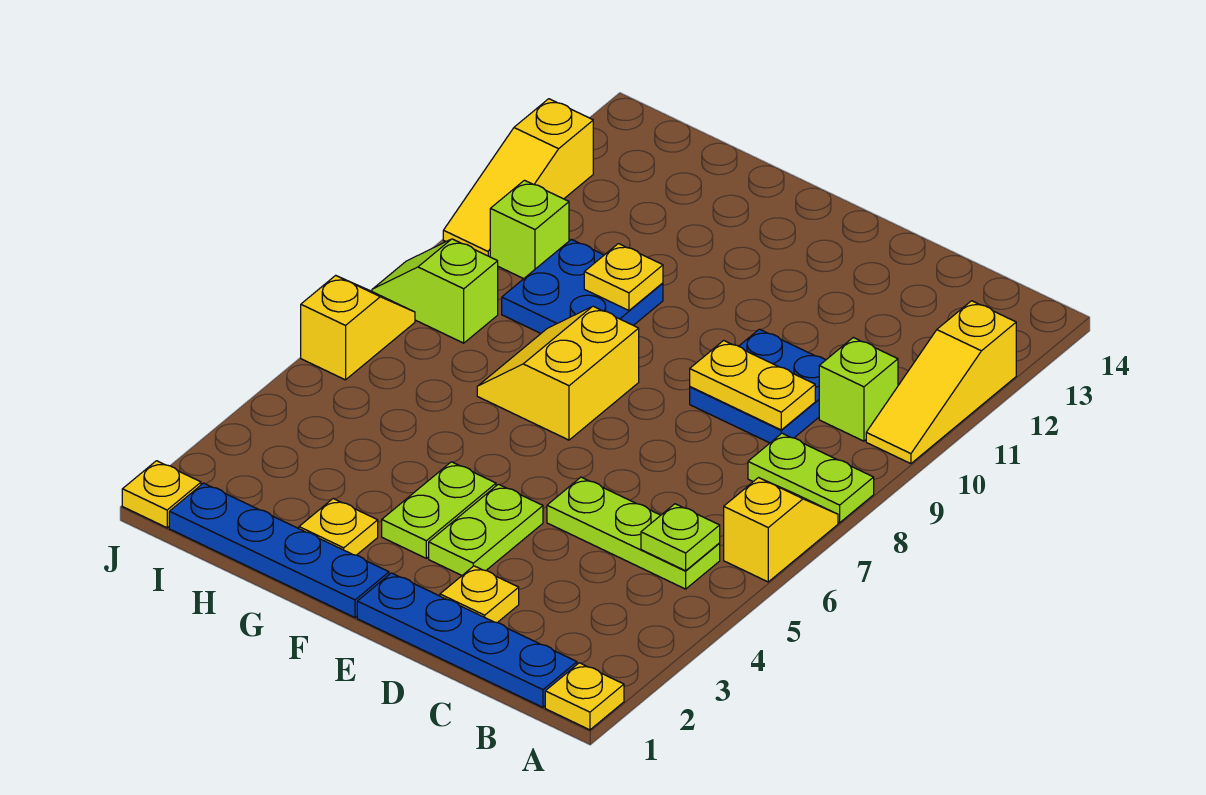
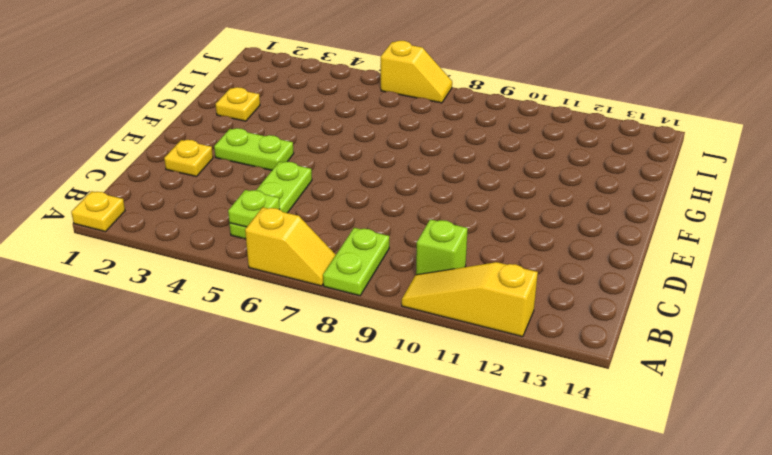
none -> blue plate B1:E1 level 1
none -> blue plate C9:D10 level 1
none -> blue plate F1:I1 level 1

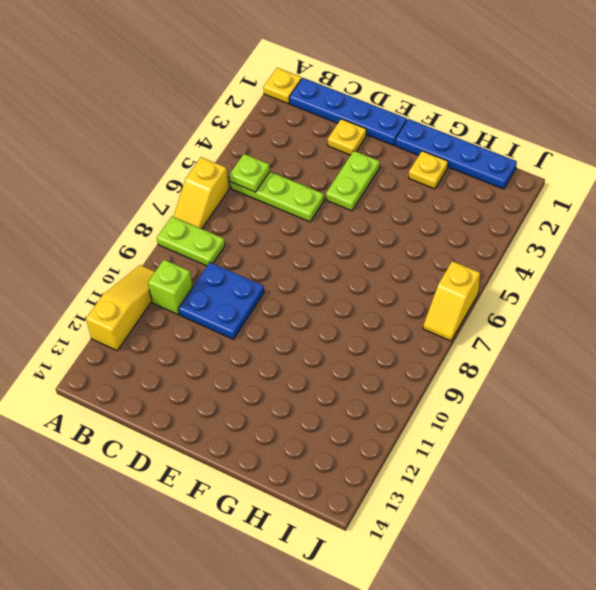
none -> lime plate F3:F4 level 1
none -> yellow slope F7:G8 level 1 top F
none -> blue plate G9:H10 level 1

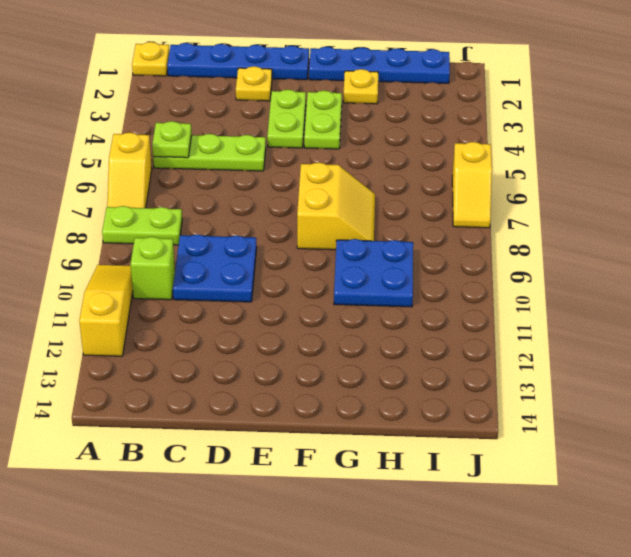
none -> lime slope I8:J8 level 1 top I
none -> lime brick I10 level 1
none -> yellow plate J1 level 1

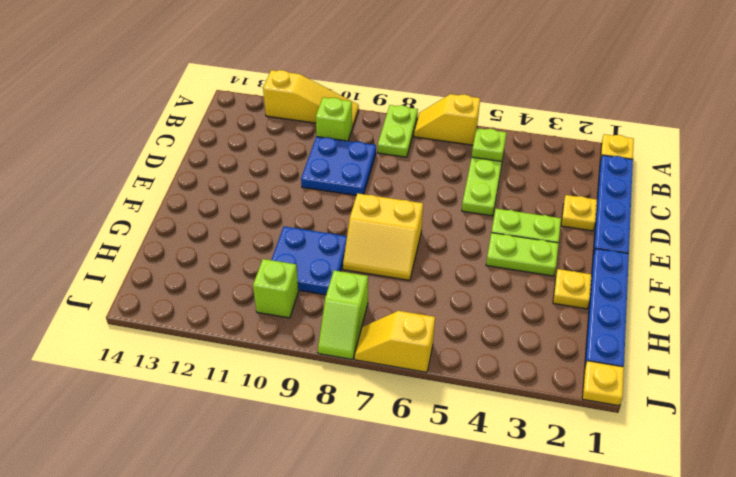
none -> yellow slope J10:J12 level 1 top 12
none -> yellow plate C9:D9 level 2
none -> yellow plate G10 level 2

